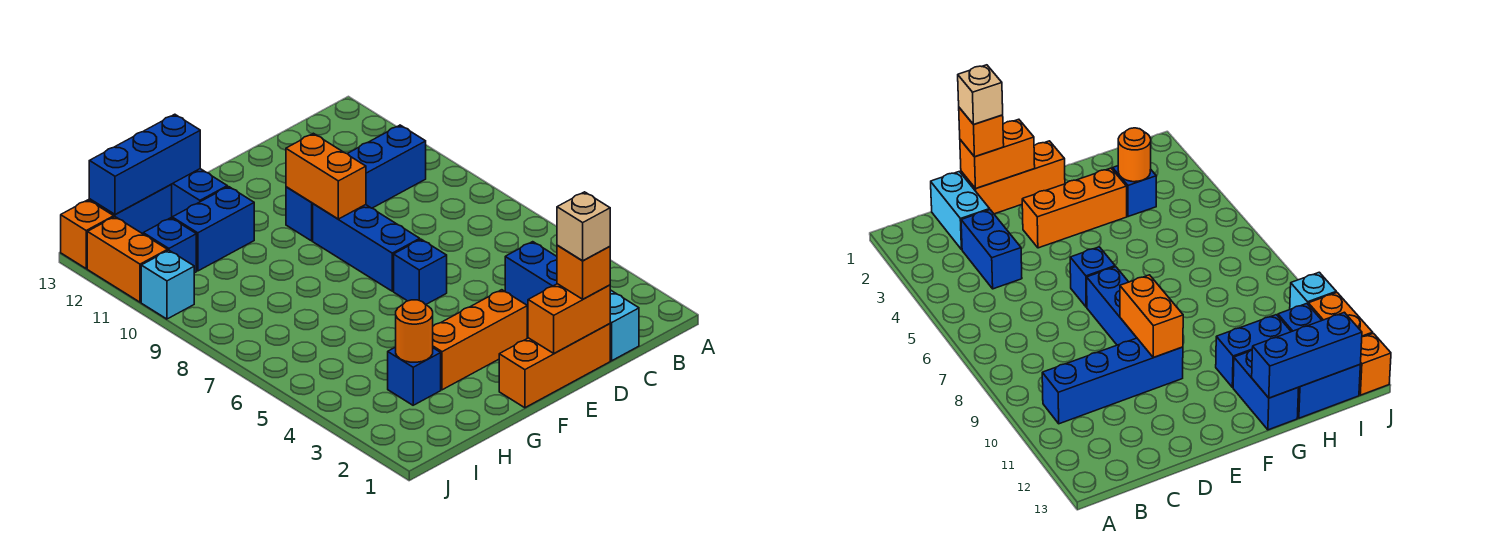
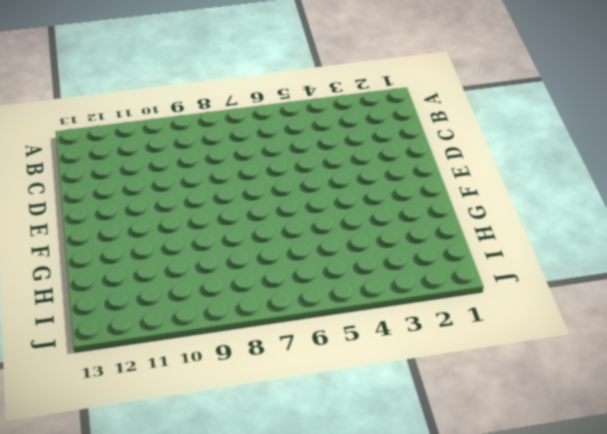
none -> blue brick B10:E10 level 1
none -> cyan brick C1:C2 level 1
none -> blue brick C3:C4 level 1

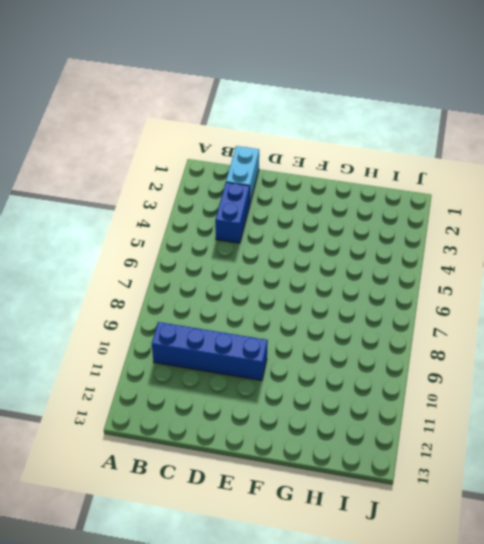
none -> orange brick D1:F1 level 1
none -> orange brick E3:G3 level 1
none -> blue brick E6 level 1

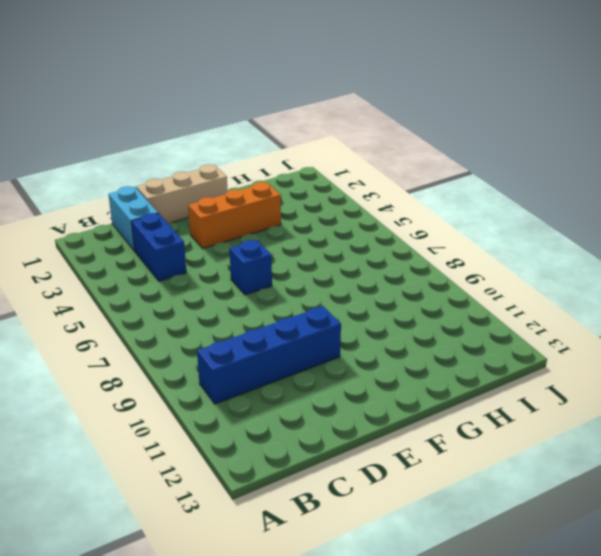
tan brick D1:F1 level 1 -> orange brick D1:F1 level 1
none -> blue brick E7:E9 level 1
none -> blue brick G11:H11 level 1
none -> blue brick G12:G13 level 1

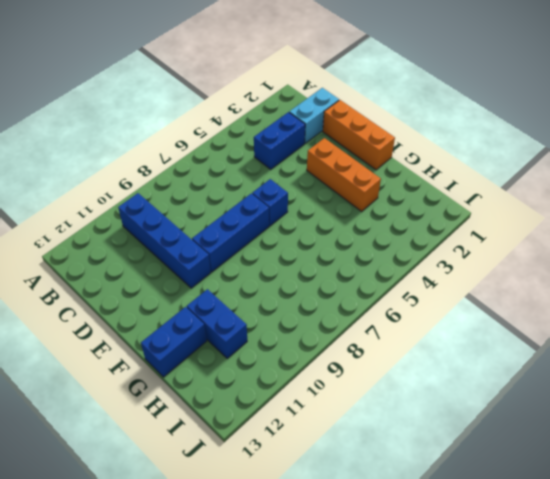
none -> blue brick H3 level 1
none -> blue brick H13:I13 level 1
none -> blue brick I11 level 1

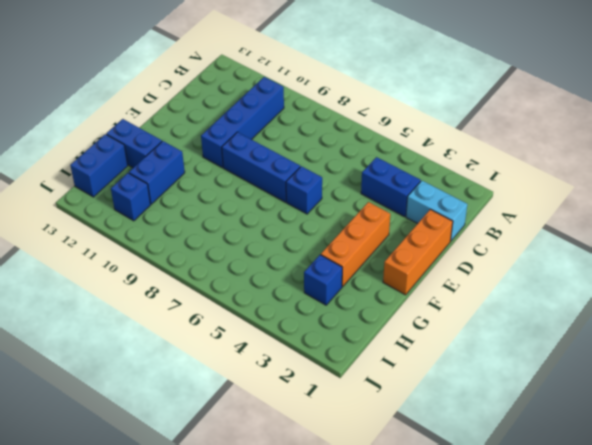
none -> cyan brick J10 level 1
none -> orange brick J11:J12 level 1
none -> orange brick J13 level 1

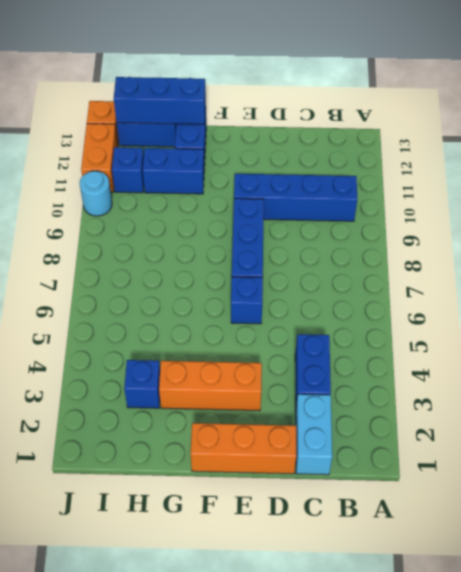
cyan round brick J10 level 1 -> cyan brick J10 level 1
none -> orange brick D1:E1 level 2
none -> orange brick E9:E10 level 2
none -> orange round brick H3 level 2

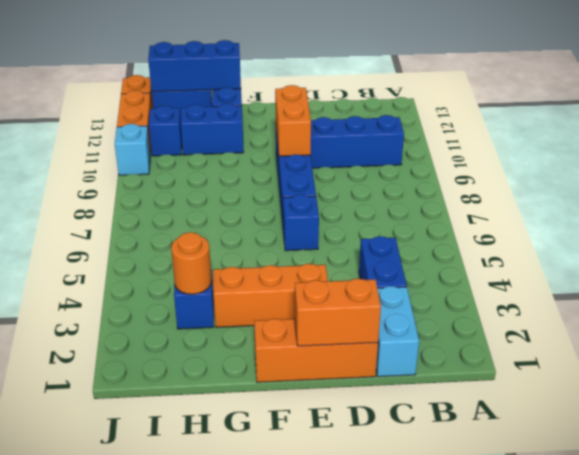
none -> orange brick D1 level 3
none -> tan brick D1 level 4

